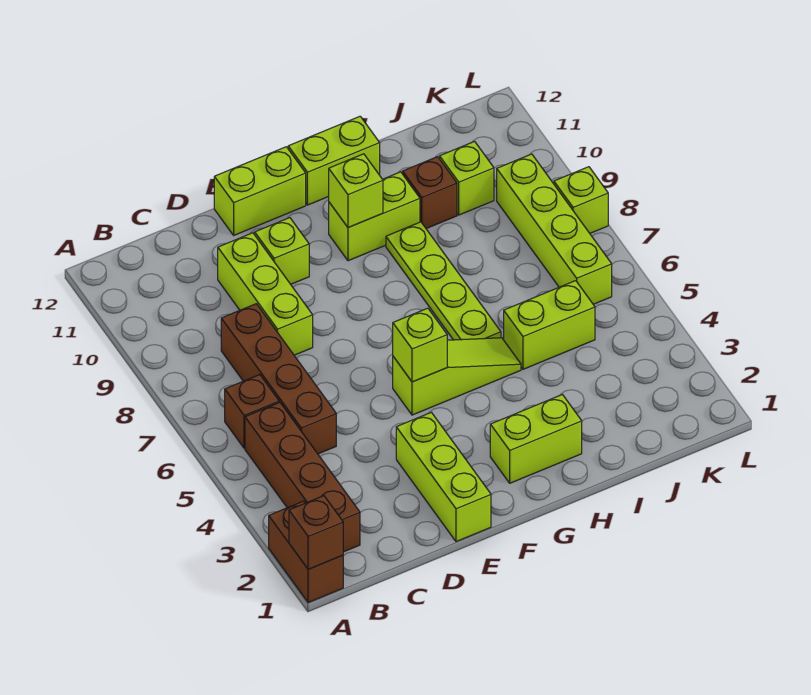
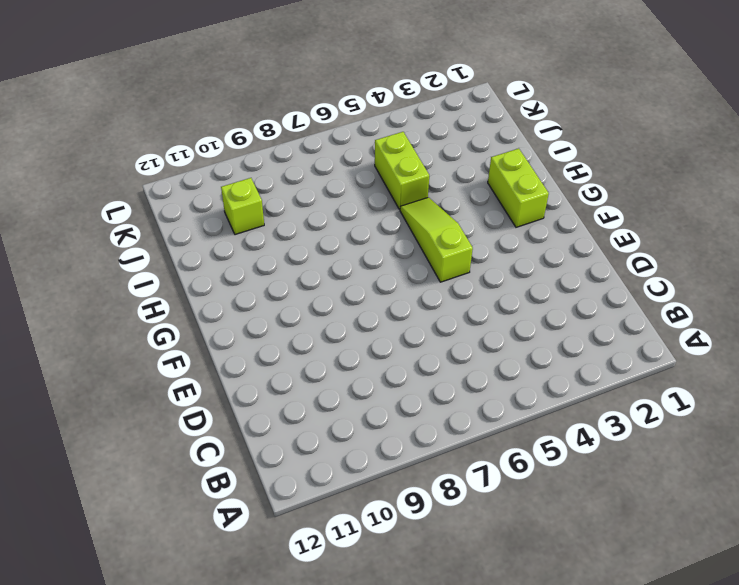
none -> brown brick A1:A2 level 1
none -> brown brick B2:B5 level 1
none -> brown brick B6 level 1

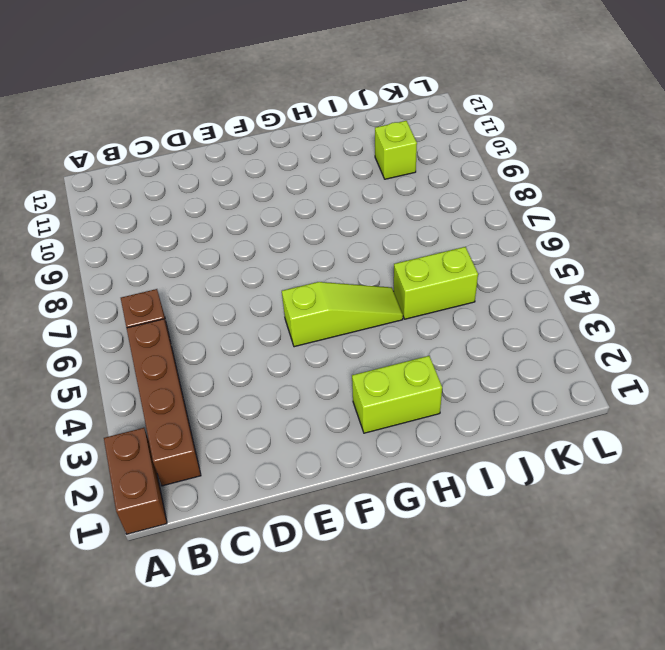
none -> brown brick C5:C8 level 1
none -> lime brick D8:D10 level 1
none -> lime brick E1:E3 level 1

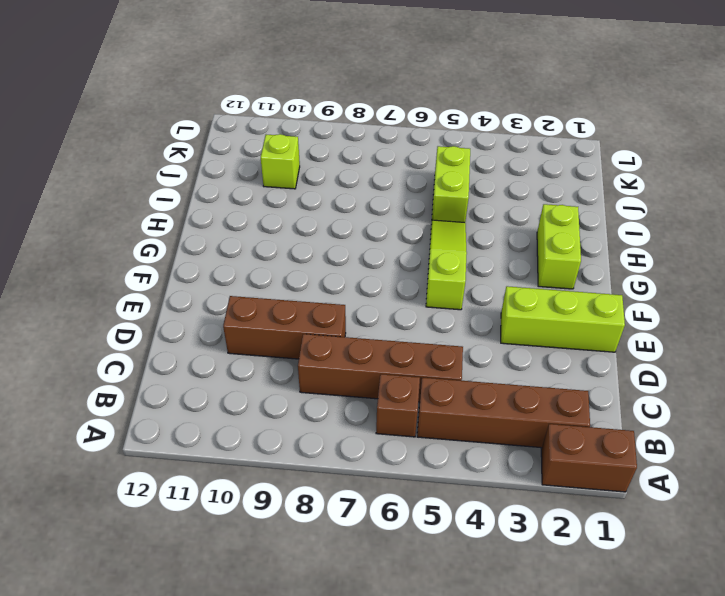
brown brick D8:D10 level 1 -> lime brick D8:D10 level 1
none -> lime brick E10 level 1
none -> lime brick E12:F12 level 1
none -> lime brick G10:H10 level 1

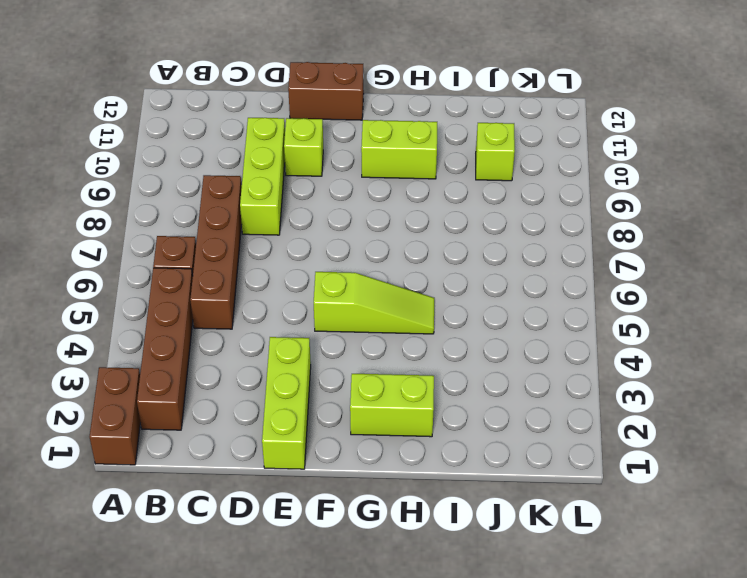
brown brick E12:F12 level 1 -> lime brick E12:F12 level 1
none -> lime brick G12:H12 level 1
none -> lime plate H6:H9 level 1
none -> lime brick I5:J5 level 1

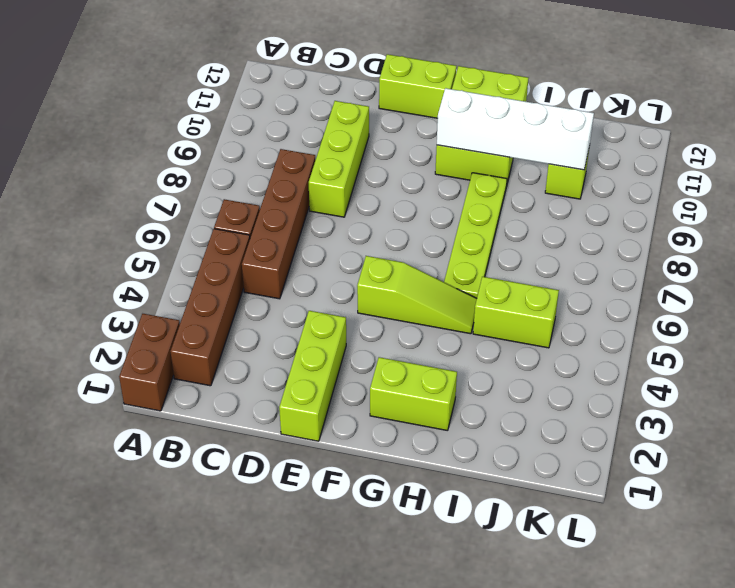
white brick G10:J10 level 2 -> lime brick G10 level 2
none -> lime brick E10 level 1
none -> brown brick I10 level 1
none -> lime brick K6:K9 level 1

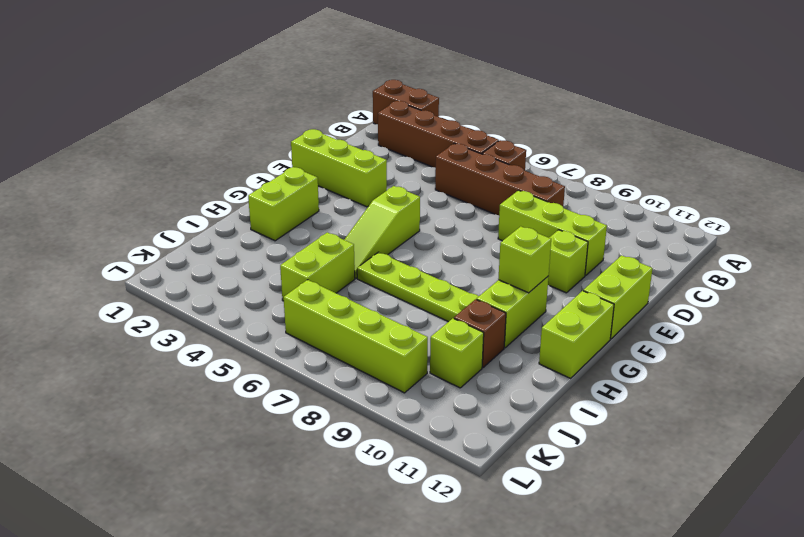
none -> lime brick L8 level 1
none -> brown brick A1 level 2
none -> lime brick F5 level 2

